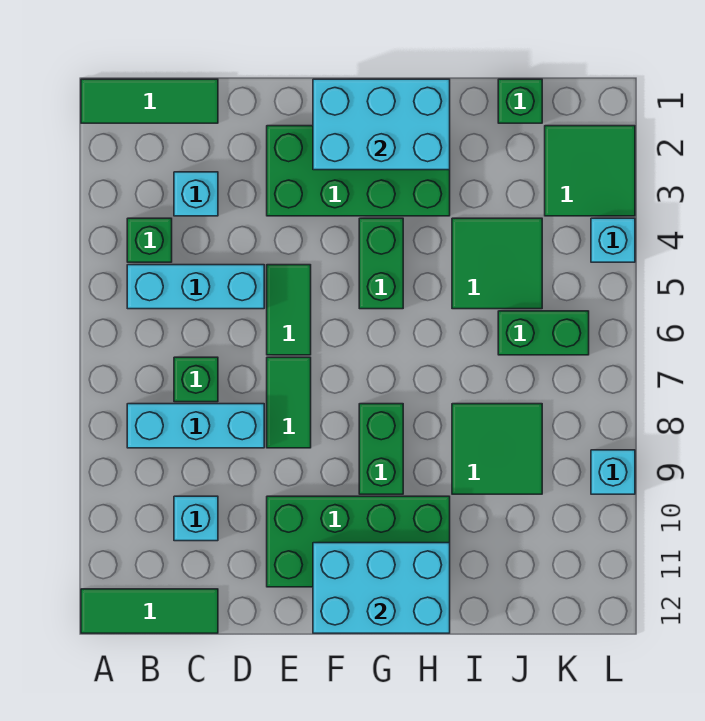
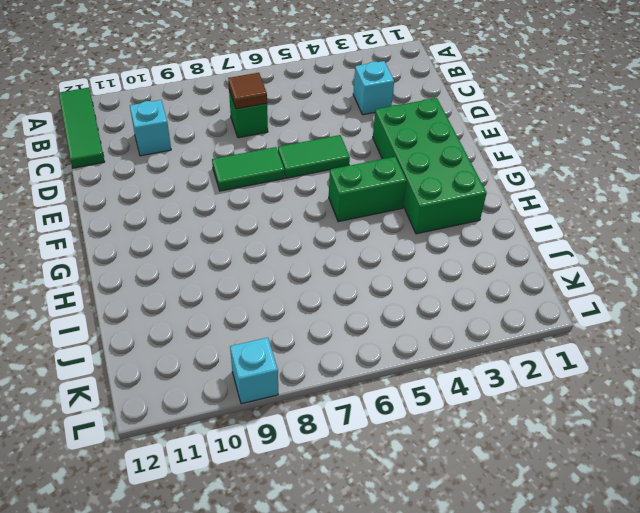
brown tile C7 level 2 -> none
none -> green tile A1:C1 level 1
none -> green brick B4 level 1
none -> cyan brick B5:D5 level 1

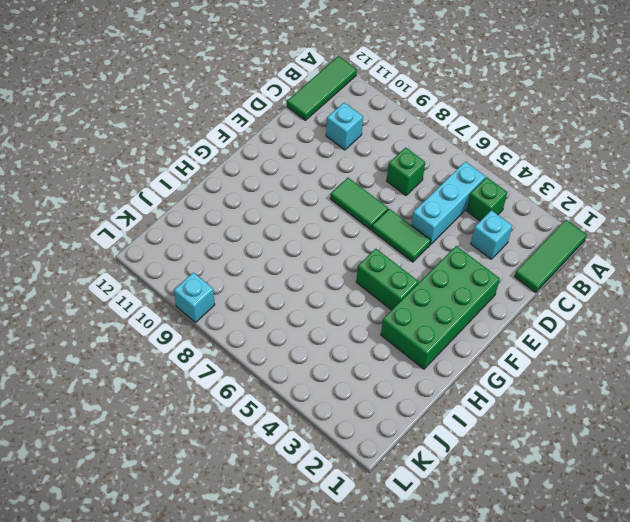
none -> cyan brick B8:D8 level 1
none -> green brick E10:H11 level 1
none -> green brick G8:G9 level 1

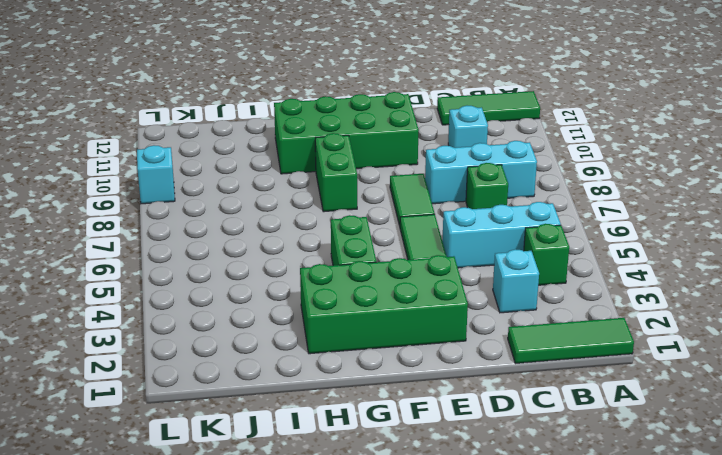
none -> green tile I4:J5 level 1
none -> green tile I8:J9 level 1
none -> green brick J1 level 1

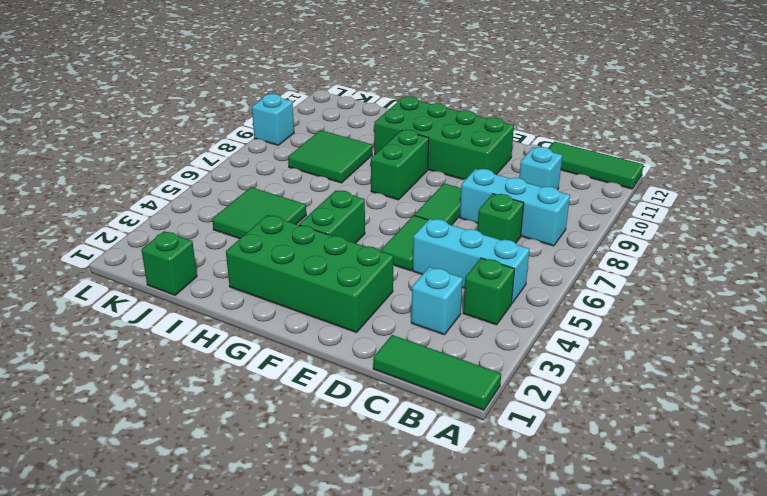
none -> green brick J6:K6 level 1
none -> green tile K2:L3 level 1
none -> cyan brick L4 level 1

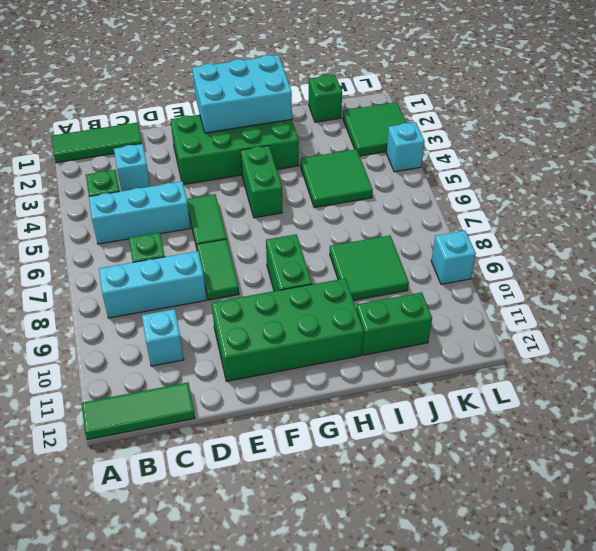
green brick I11:J11 level 1 -> green brick J6:K6 level 1
none -> cyan brick F11:H12 level 2

